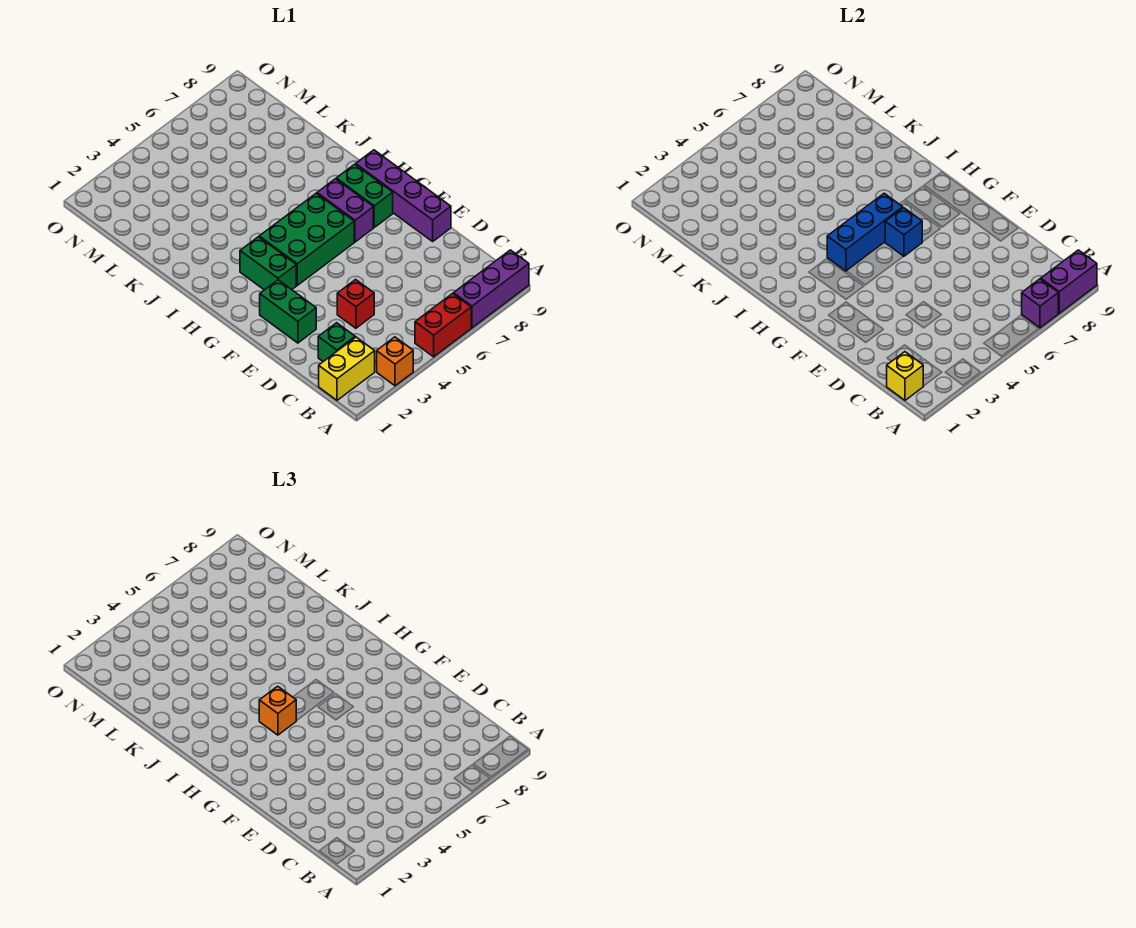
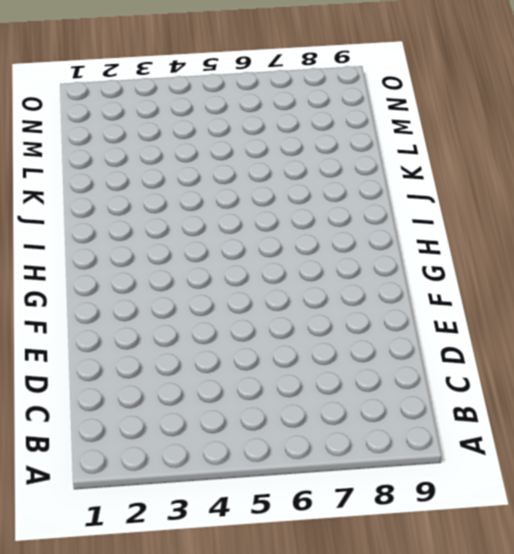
none -> orange brick A3 level 1
none -> red brick A5:A6 level 1
none -> purple brick A7:A9 level 1

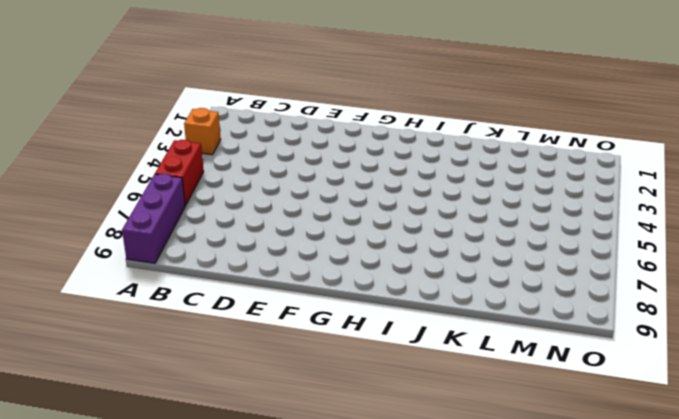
none -> yellow brick B1:B2 level 1
none -> green brick C2 level 1
none -> red brick D4 level 1

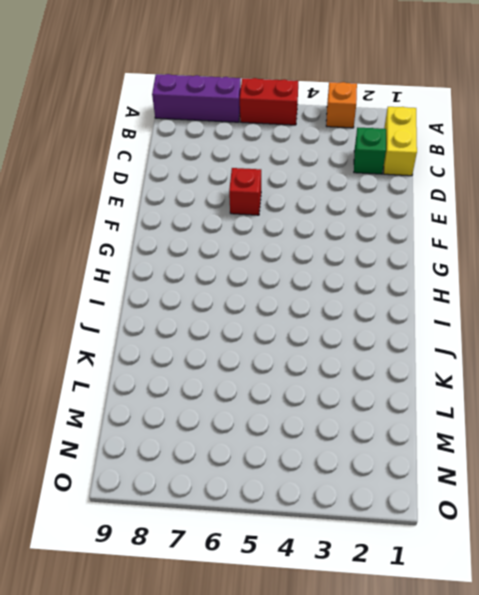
yellow brick B1:C1 level 1 -> yellow brick B1:B2 level 1
red brick E6 level 1 -> red brick D4 level 1
none -> green brick E2:F2 level 1
none -> purple brick E9:H9 level 1
none -> green brick G3:H3 level 1

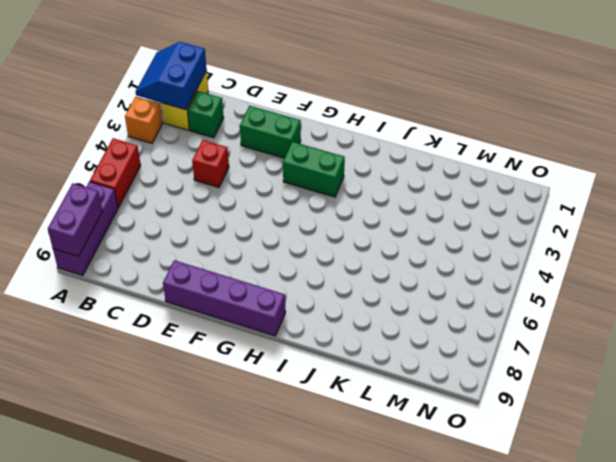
blue slope A1:B2 level 2 top B -> yellow brick B1 level 2
none -> green brick G4:H6 level 1
none -> purple brick G7:H7 level 1
none -> green brick G8:H8 level 1

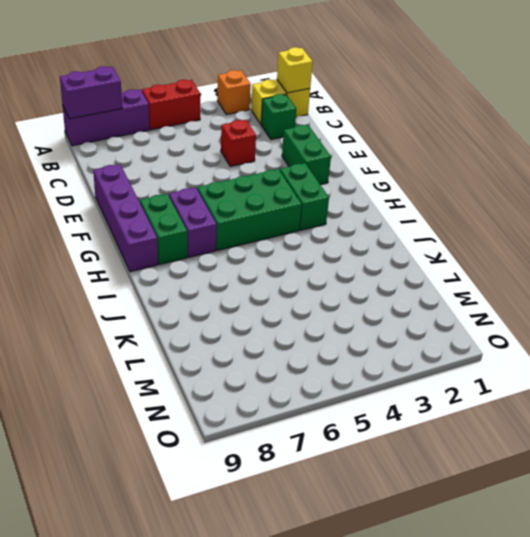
none -> purple brick A7 level 2
none -> blue brick G6 level 2
none -> blue brick H4:H6 level 2

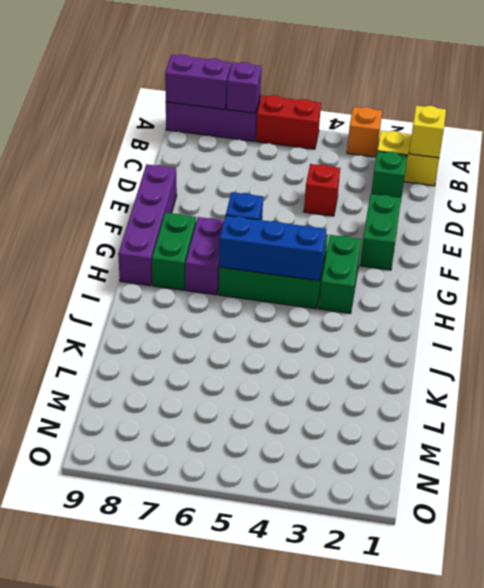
none -> orange brick H4 level 3

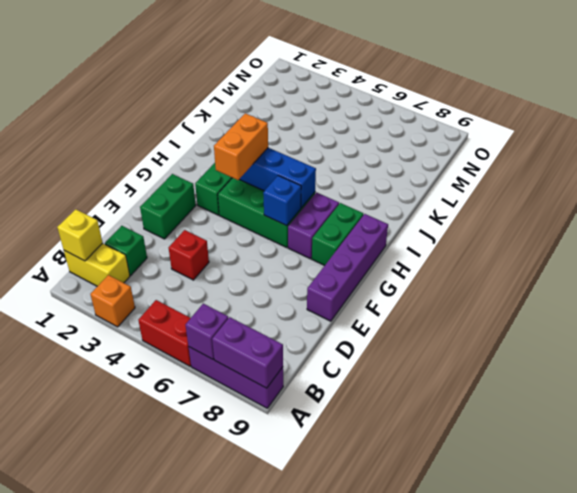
orange brick G4:H4 level 3 -> orange brick H4 level 3

